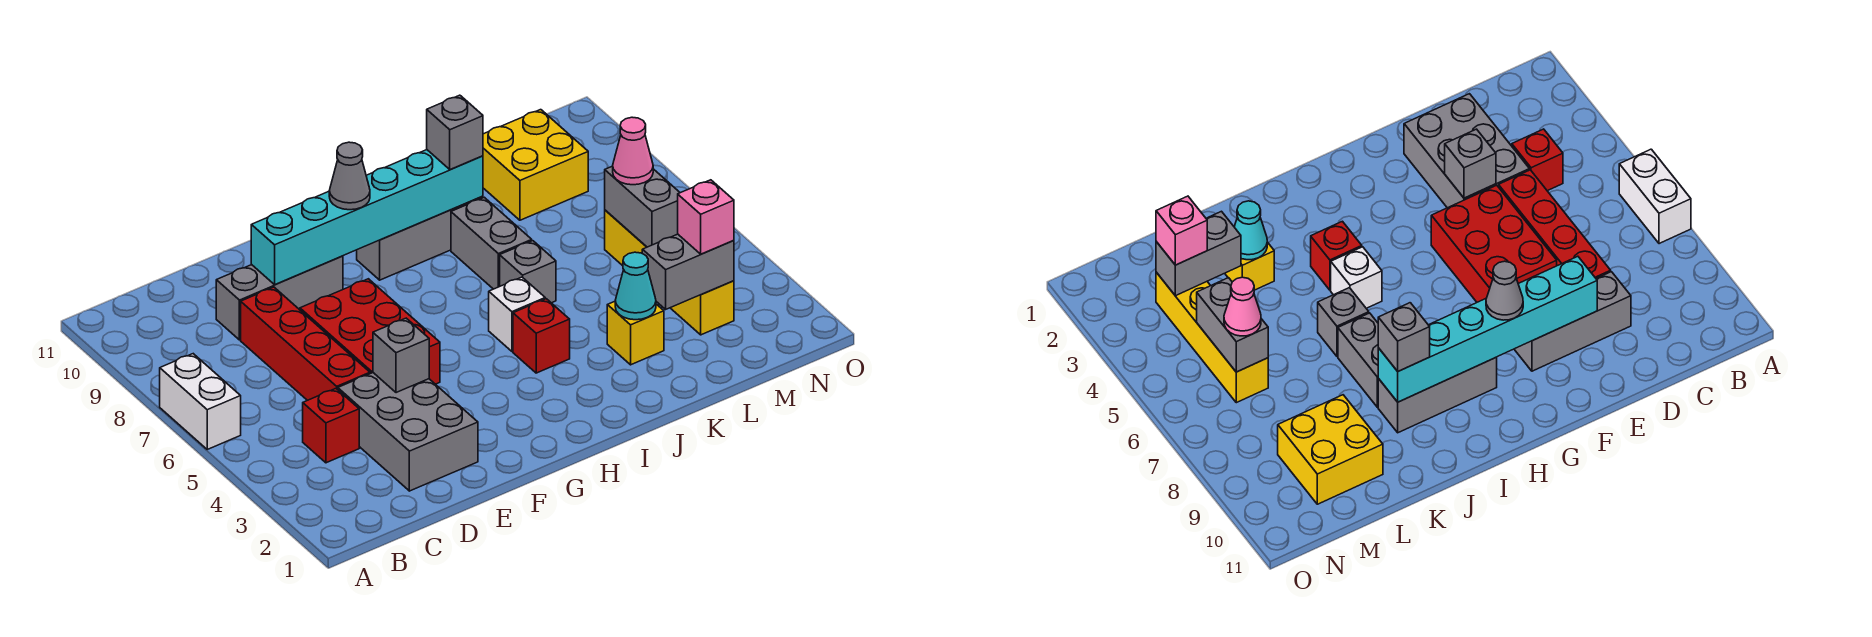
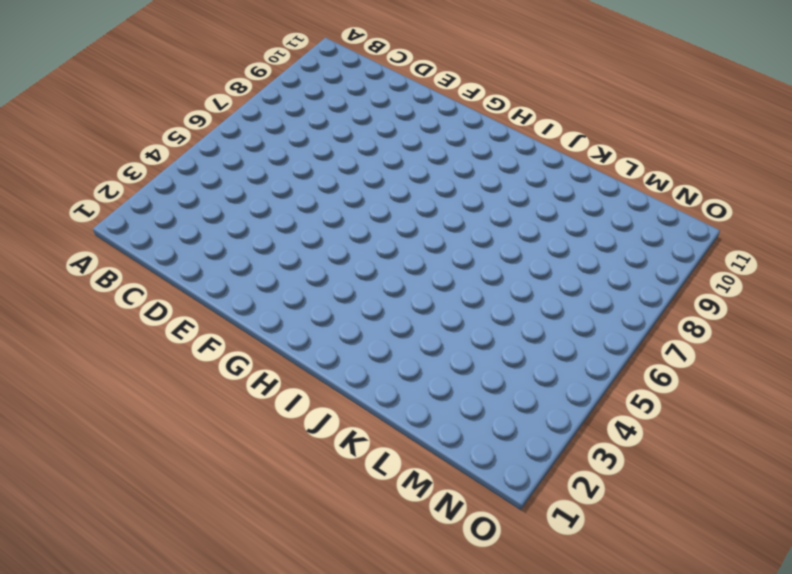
none -> white brick A6:A7 level 1
none -> red brick C4 level 1
none -> grey brick D2:E4 level 1

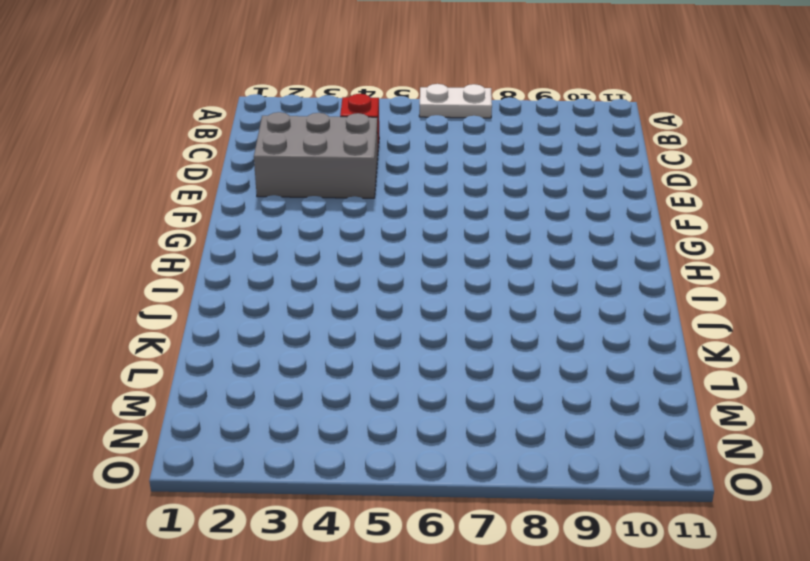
white plate A6:A7 level 1 -> white brick A6:A7 level 1
none -> red brick D5:D8 level 1
none -> grey brick D9:F9 level 1
none -> red brick E5:F7 level 1

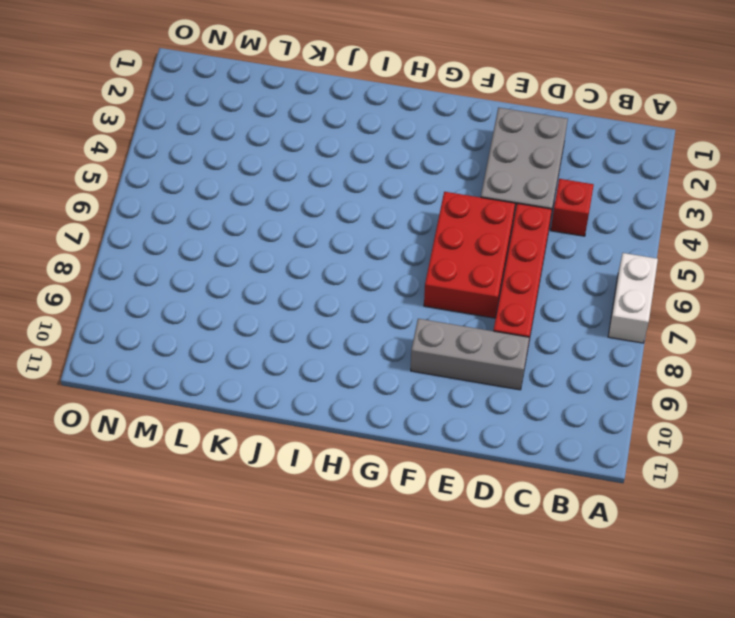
none -> grey brick H9:J9 level 1
none -> red brick I4 level 1
none -> white brick I5 level 1

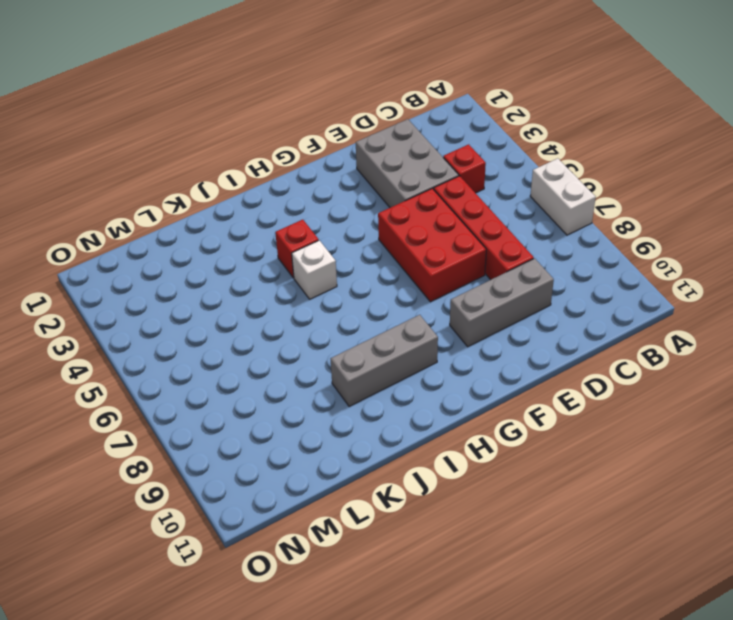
none -> grey brick J6 level 1
none -> grey brick J7:J8 level 1
none -> yellow brick K3 level 1

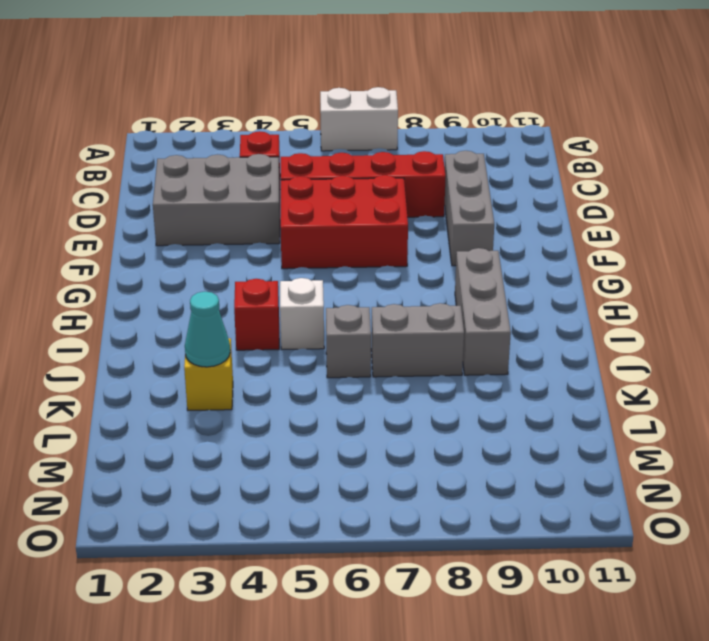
none -> yellow brick L9:M10 level 1
none -> yellow brick M3:M6 level 1
none -> grey brick E4 level 2

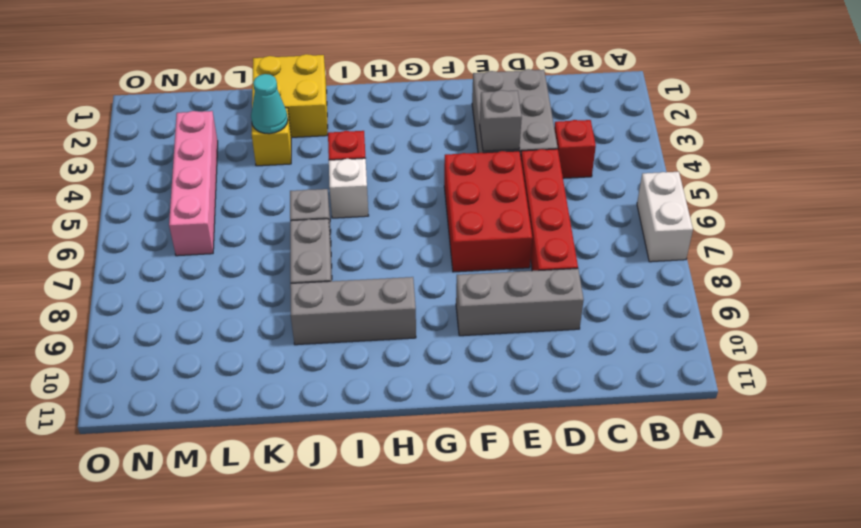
yellow brick J1:K2 level 1 -> yellow brick L9:M10 level 1
pink brick M3:M6 level 1 -> yellow brick M3:M6 level 1
none -> cyan brick E9:J9 level 2
none -> grey brick L3:M3 level 2
none -> grey brick M5:M6 level 2

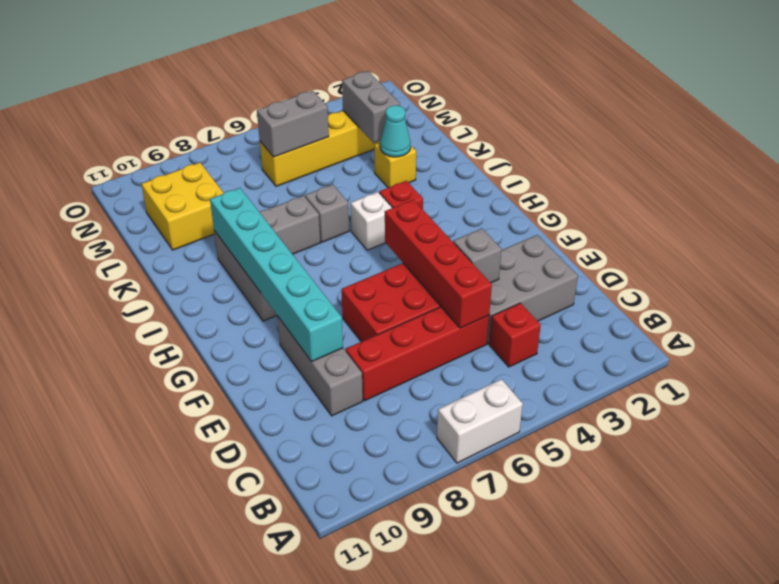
red brick D5:G5 level 2 -> none
none -> grey cone G9 level 3
none -> grey brick J9 level 3
none -> pink brick M3 level 3

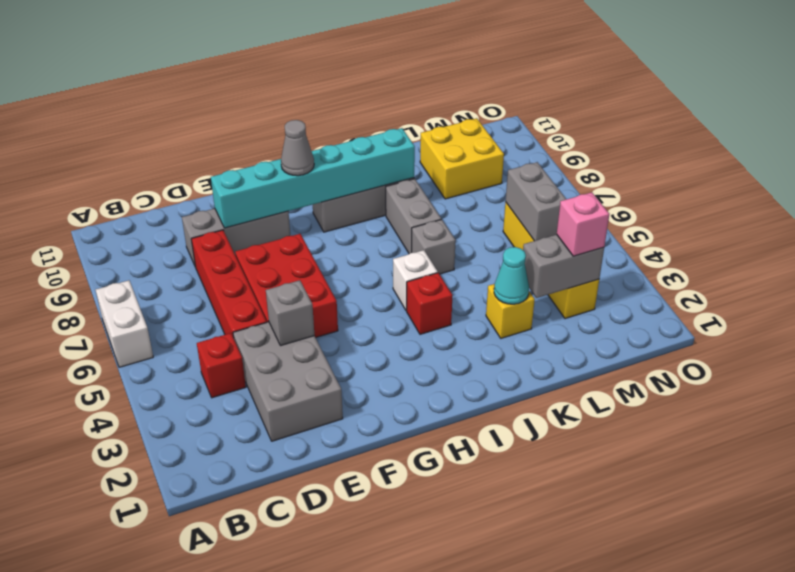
none -> grey brick J9 level 3
none -> pink cone M6 level 3

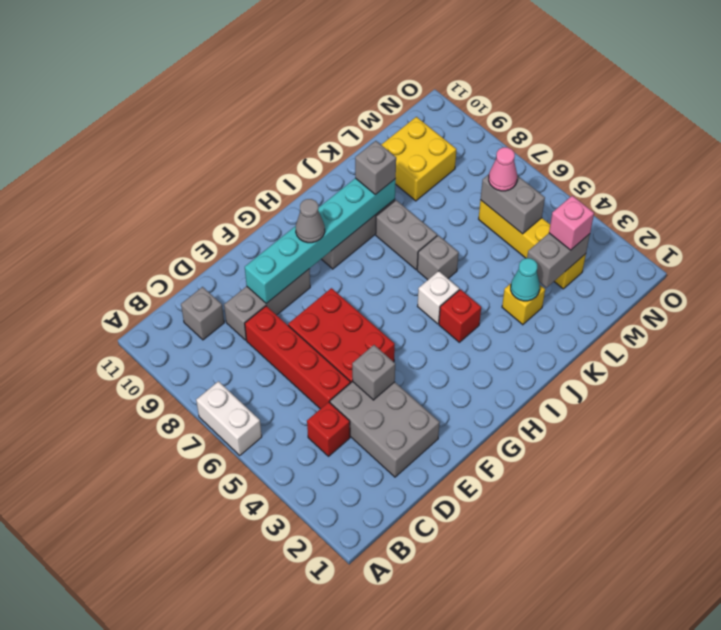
grey brick C10 level 1 -> none

